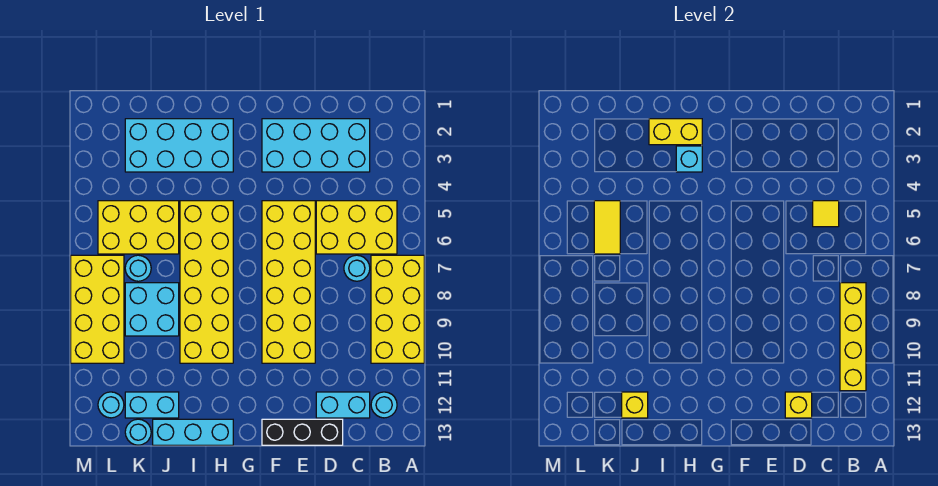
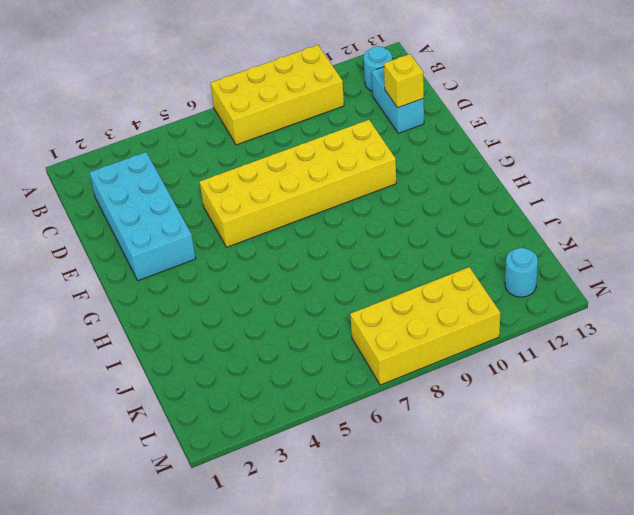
none -> yellow brick B5:D6 level 1
none -> cyan round brick C7 level 1
none -> black brick D13:F13 level 1

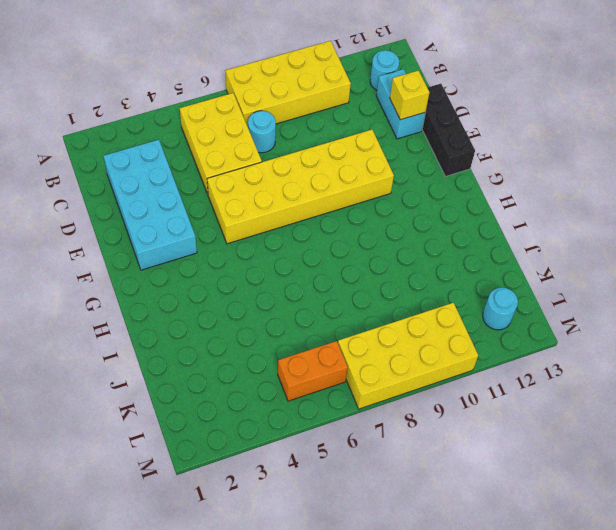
orange brick L5:L6 level 1 -> yellow brick J5:L6 level 1
none -> cyan brick H2:K3 level 1
none -> yellow brick H5:I10 level 1
none -> cyan brick H13:J13 level 1

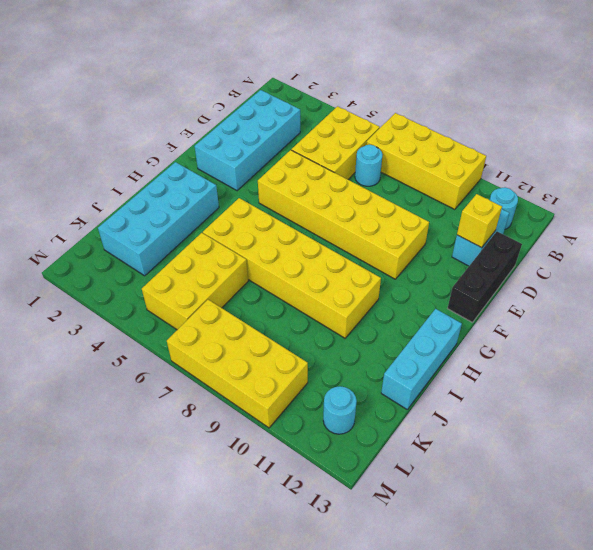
none -> cyan brick J8:K9 level 1
none -> cyan brick J12:K12 level 1
none -> cyan round brick K7 level 1

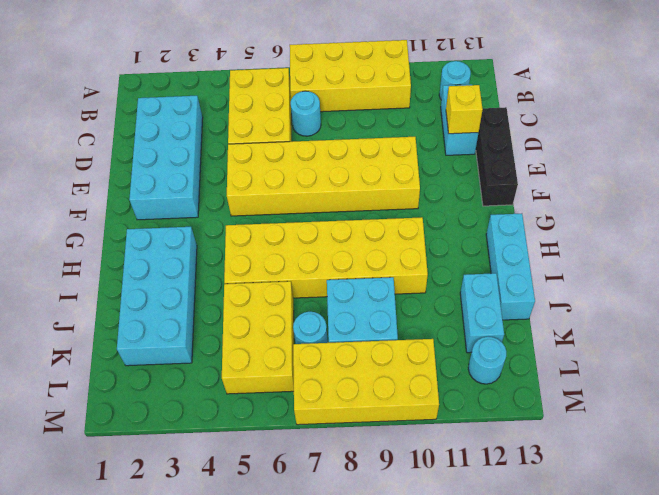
none -> cyan round brick K13 level 1
none -> yellow brick B8:B11 level 2
none -> yellow tile C5 level 2

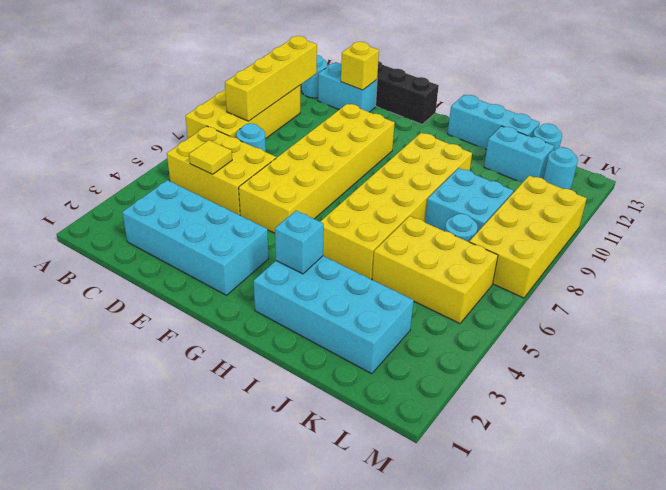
none -> yellow brick H2:I2 level 2
none -> yellow brick J12 level 2
none -> yellow tile K5:K6 level 2

